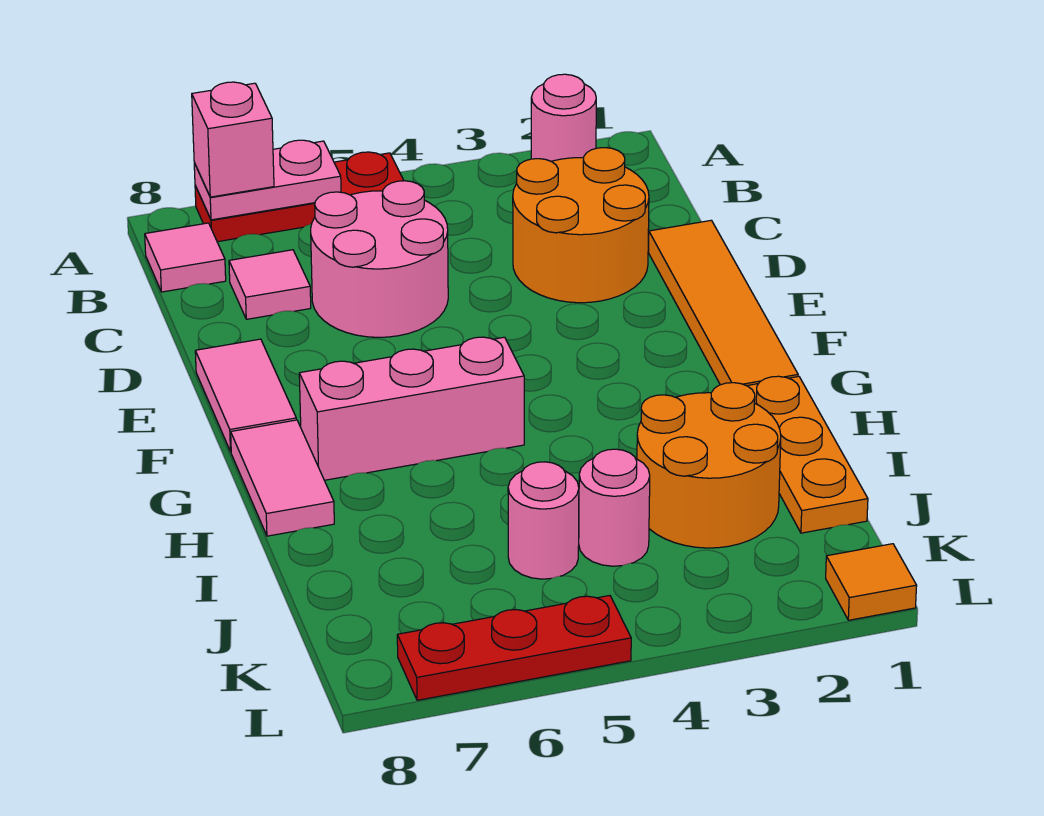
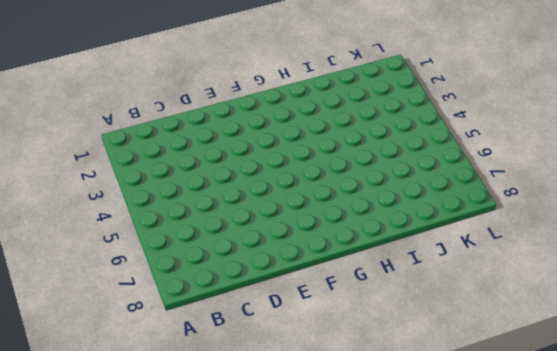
none -> pink round brick A2 level 1
none -> red plate A5:A7 level 1
none -> pink tile B8 level 1

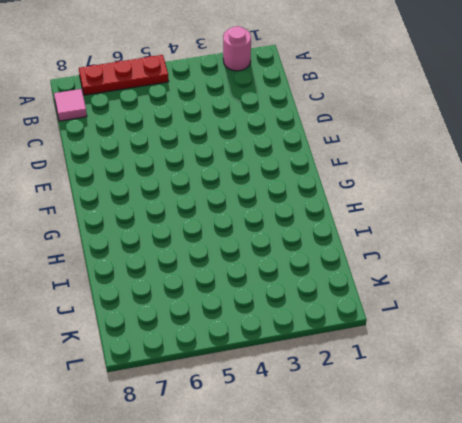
none -> orange round brick C2:D3 level 1
none -> pink round brick C5:D6 level 1
none -> pink tile C7 level 1

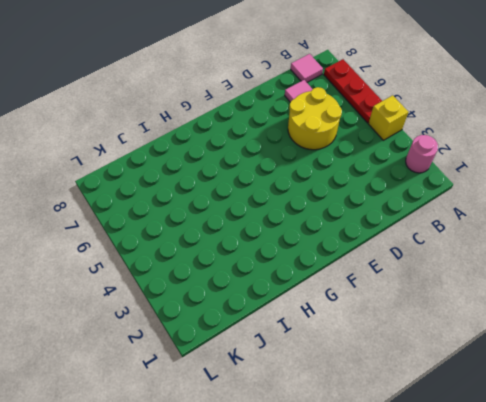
yellow brick A4 level 1 -> none
yellow round brick C5:D6 level 1 -> pink round brick C5:D6 level 1
none -> orange round brick C2:D3 level 1
none -> orange tile D1:G1 level 1
none -> pink tile E8:F8 level 1

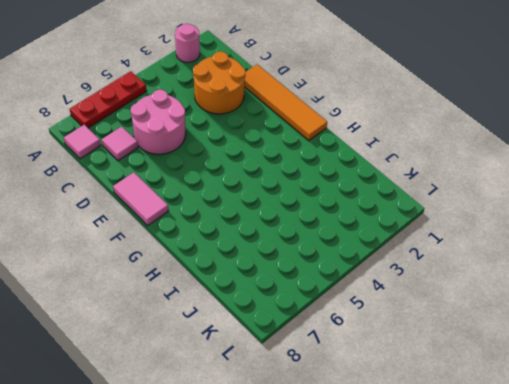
none -> pink brick G5:G7 level 1
none -> pink tile G8:H8 level 1
none -> orange plate H1:J1 level 1

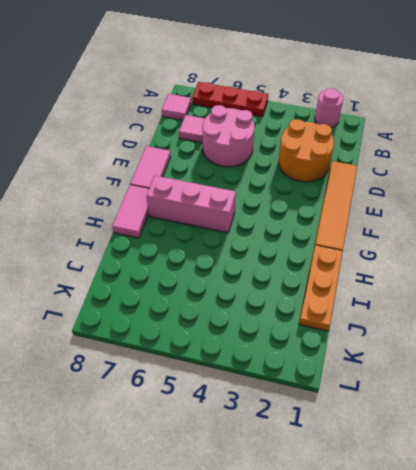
none -> orange round brick I2:J3 level 1
none -> pink round brick J4 level 1
none -> pink round brick J5 level 1

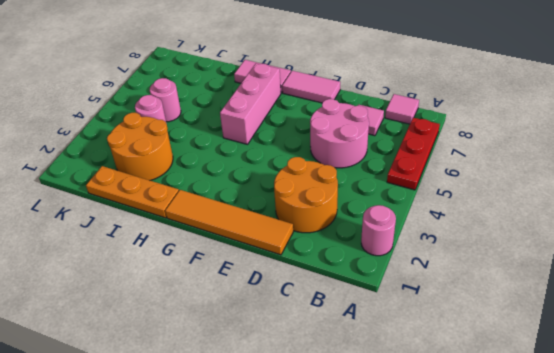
none -> orange tile L1 level 1
none -> red plate L5:L7 level 1
none -> pink plate A6:A7 level 2

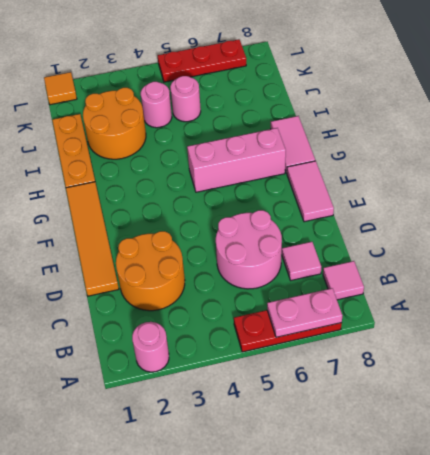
none -> pink brick A7 level 3

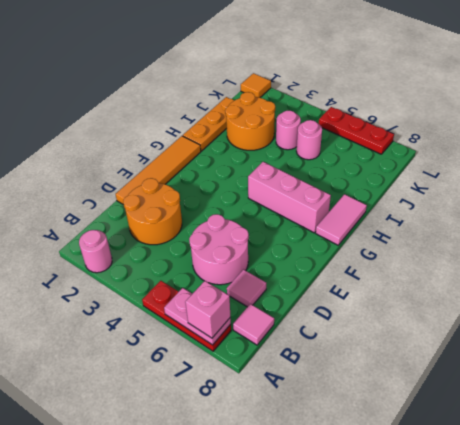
none -> pink tile E8:F8 level 1

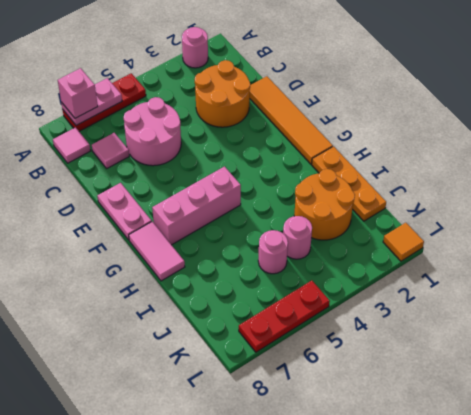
pink plate E8:F8 level 1 -> pink tile E8:F8 level 1

